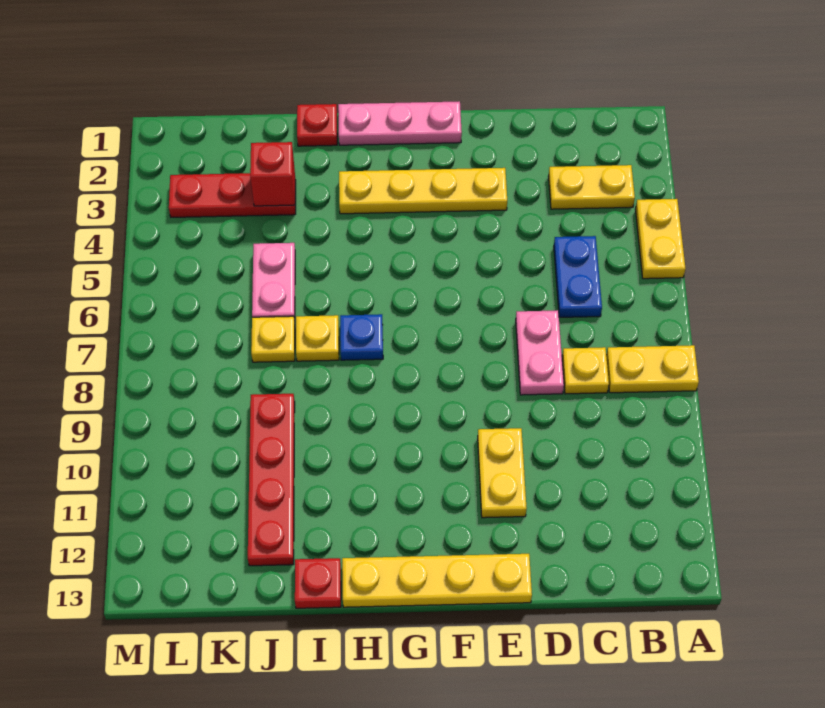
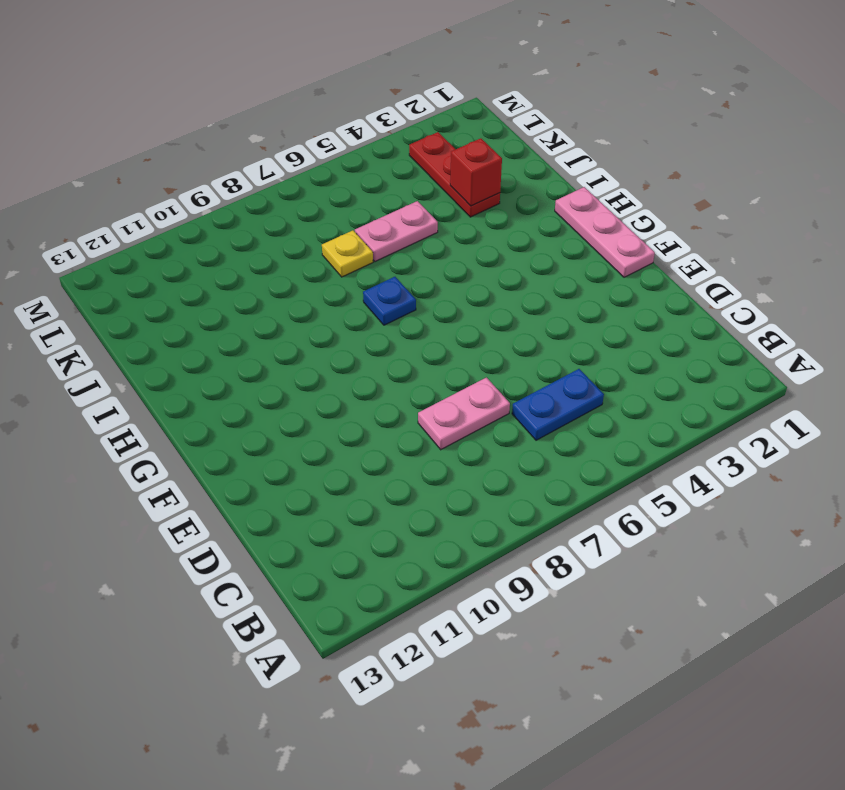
none -> yellow plate A4:A5 level 1
none -> yellow plate A8:B8 level 1
none -> yellow plate B3:C3 level 1

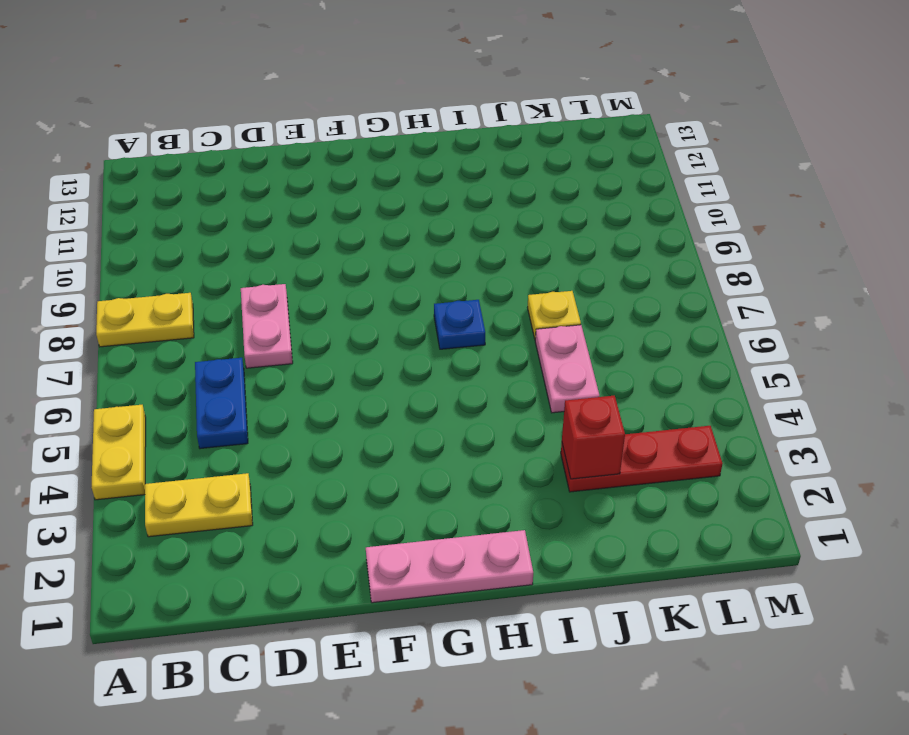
none -> yellow plate C8 level 1
none -> yellow plate E3:H3 level 1
none -> yellow plate E10:E11 level 1

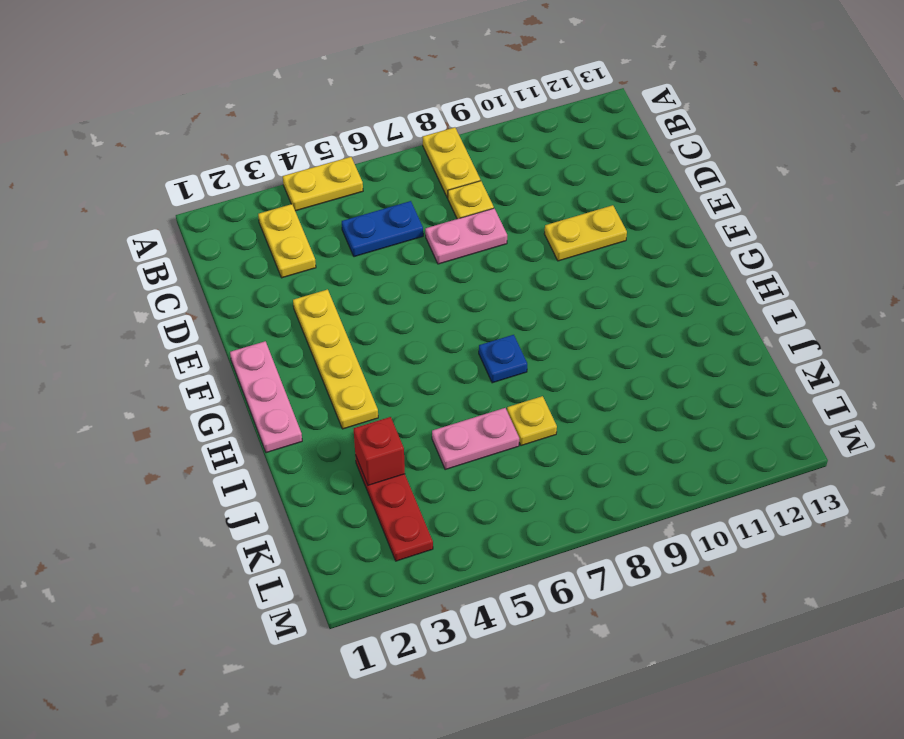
none -> yellow plate E13:H13 level 1
none -> red plate I1 level 1
none -> yellow plate I7 level 1

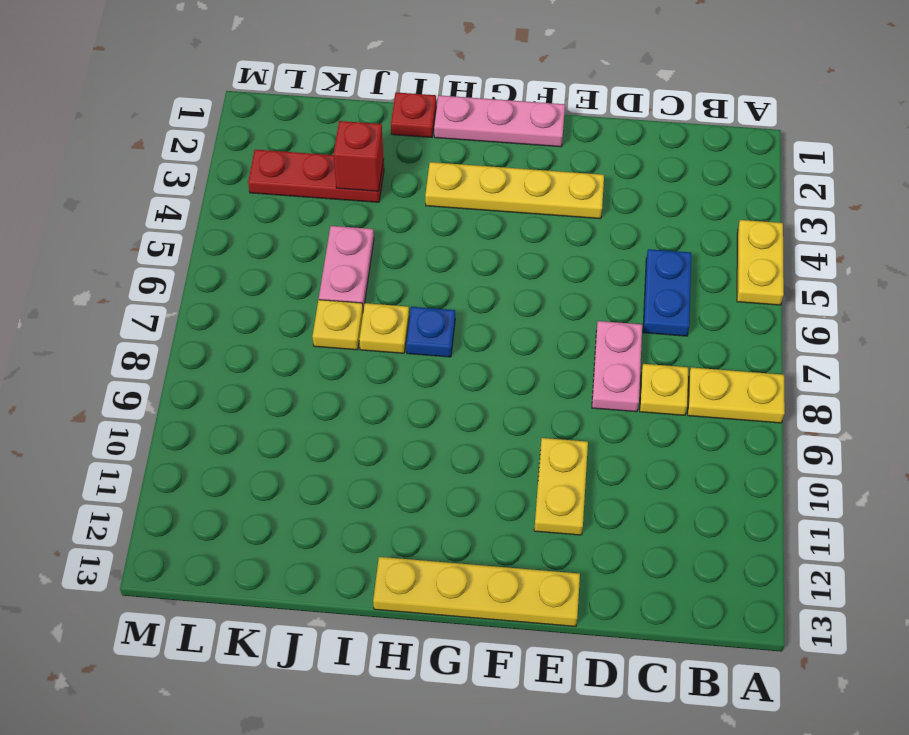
none -> yellow plate B3:C3 level 1
none -> red plate I13 level 1
none -> red plate J9:J12 level 1

